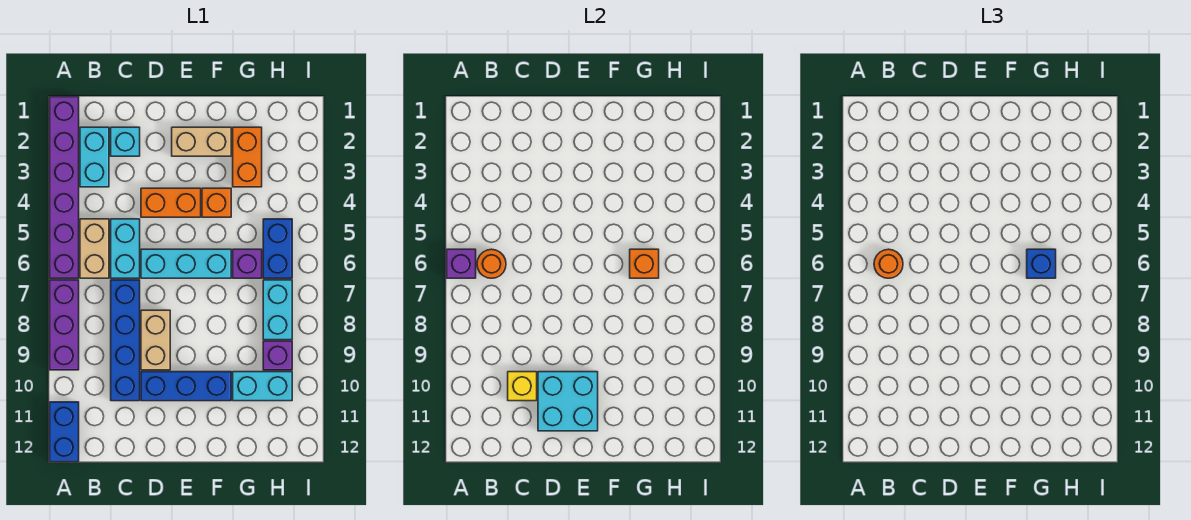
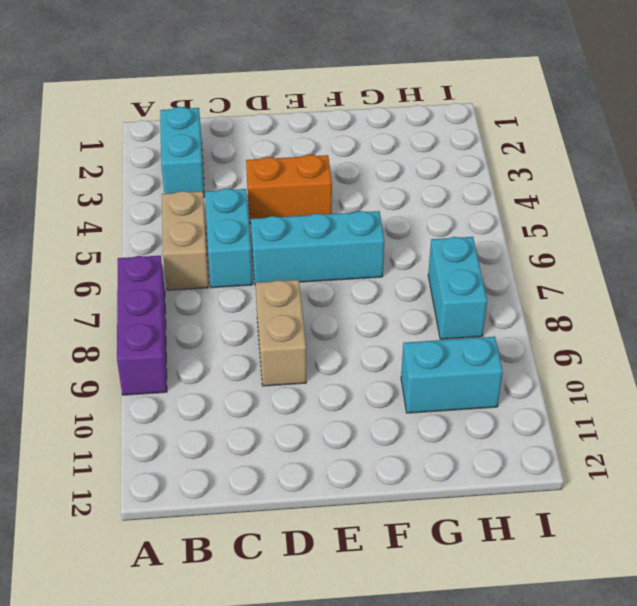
none -> purple brick A1:A6 level 1
none -> blue brick A11:A12 level 1
none -> cyan brick C2 level 1

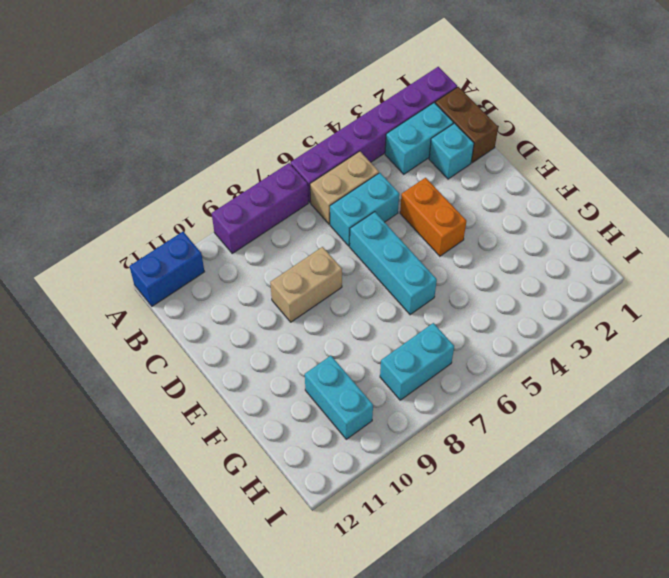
brown brick B1:C1 level 1 -> none
none -> blue brick C7:C10 level 1
none -> blue brick D10:F10 level 1
none -> tan brick E2:F2 level 1

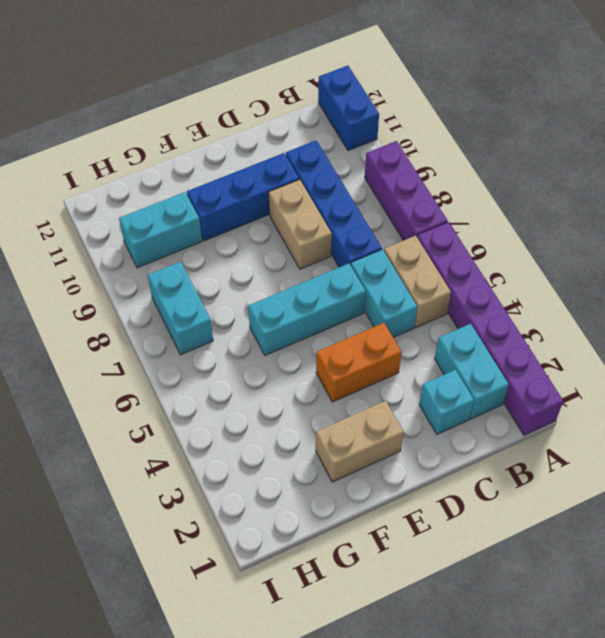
none -> orange brick F4 level 1
none -> orange brick G2:G3 level 1
none -> purple brick G6 level 1

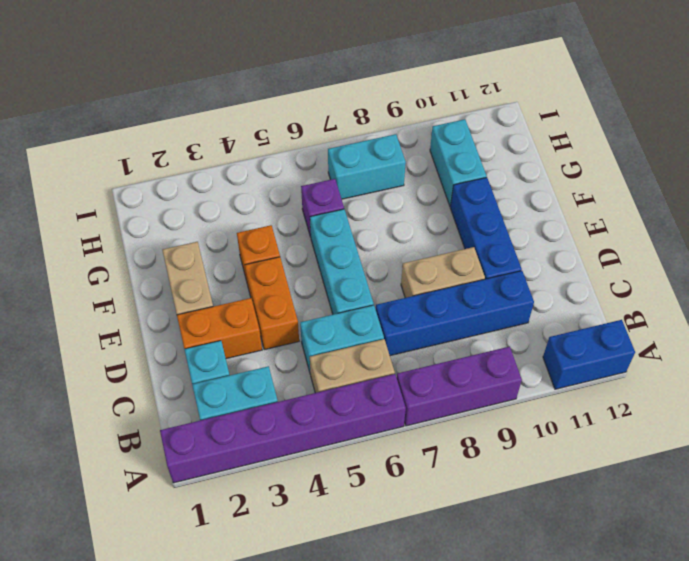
orange brick D2:D3 level 1 -> orange brick G2:G3 level 1
none -> blue brick H5:H6 level 1
none -> purple brick H9 level 1
none -> purple brick A6 level 2

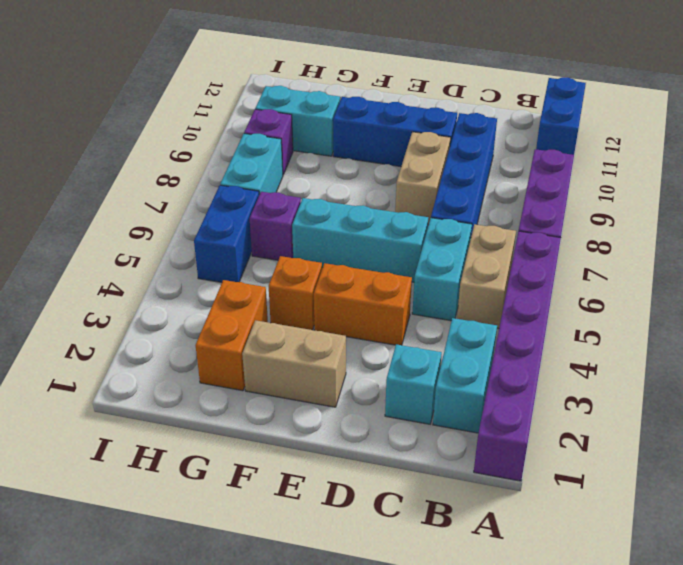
none -> purple brick A6 level 2
none -> orange round brick B6 level 2
none -> yellow brick C10 level 2

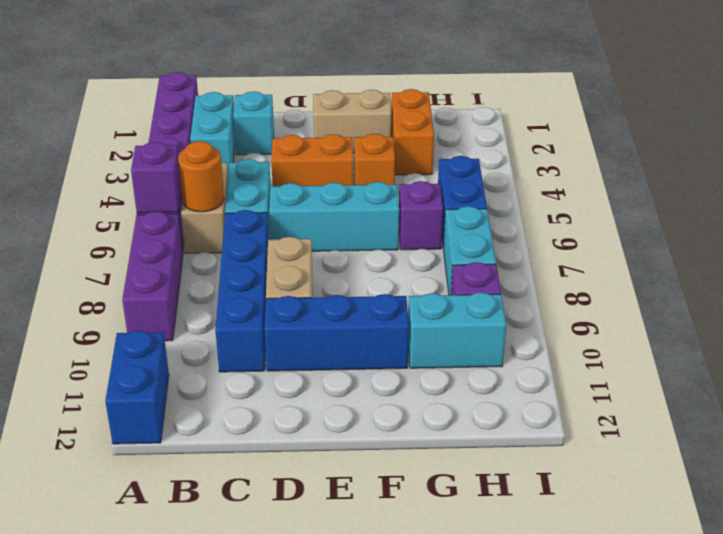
none -> yellow brick C10 level 2
none -> cyan brick D10:E11 level 2
none -> orange brick G6 level 2

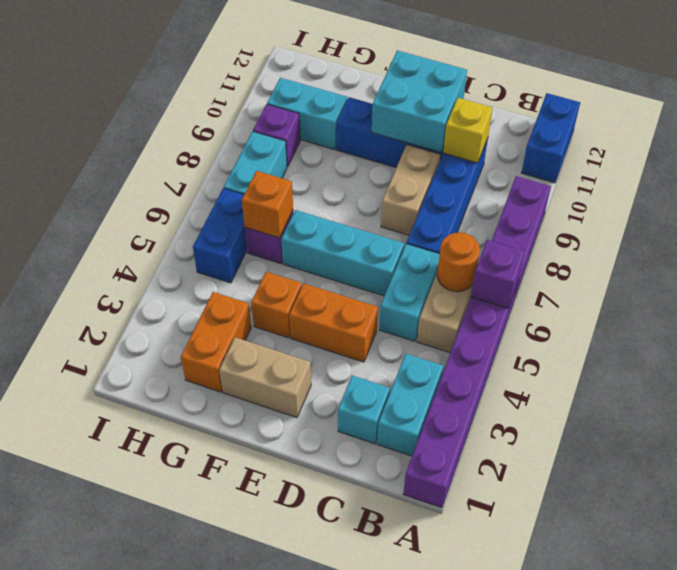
none -> orange round brick B6 level 3
none -> blue brick G6 level 3

